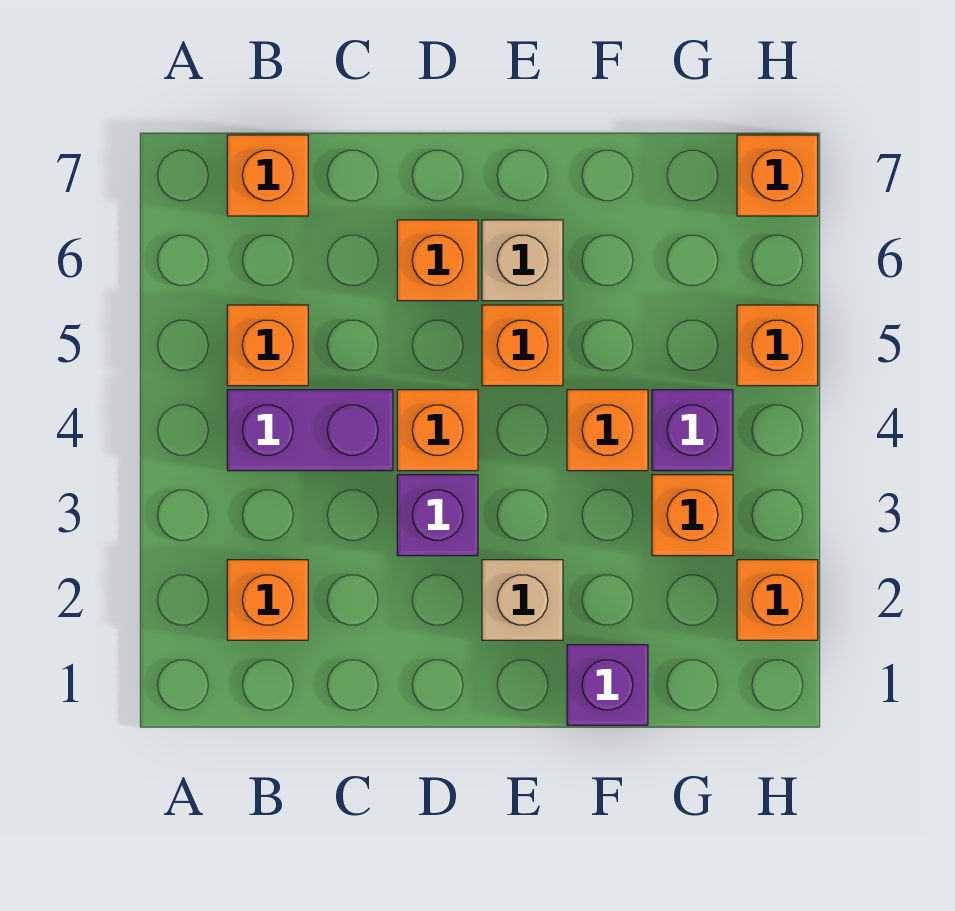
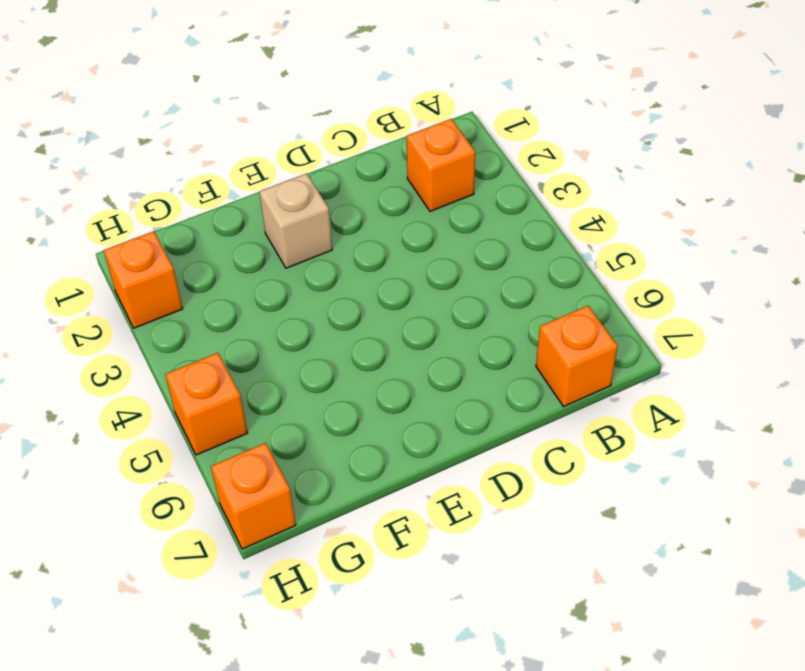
none -> purple brick B4:C4 level 1
none -> orange brick B5 level 1
none -> purple brick D3 level 1

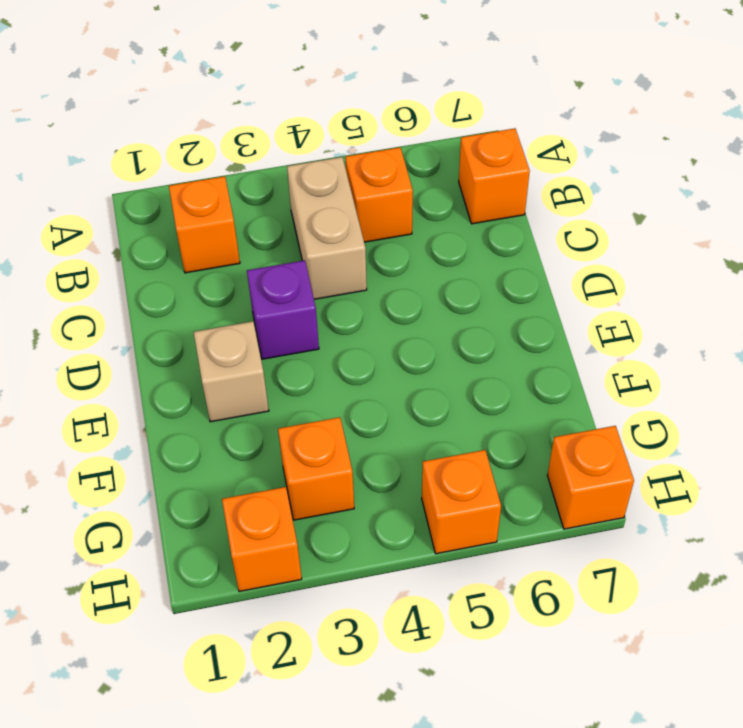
tan brick B4:C4 level 1 -> purple brick B4:C4 level 1
none -> orange brick D4 level 1
none -> orange brick D6 level 1
none -> orange brick E5 level 1

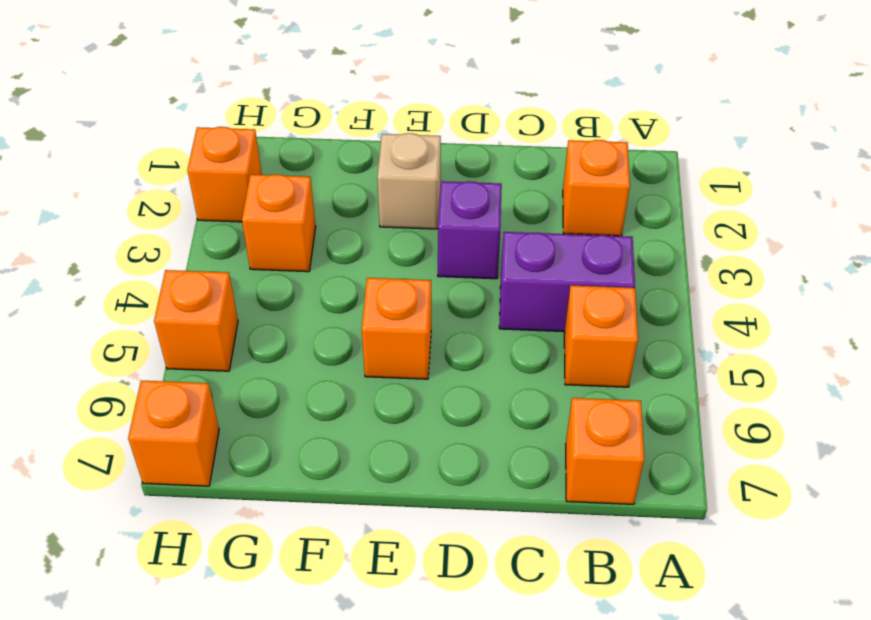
none -> orange brick D4 level 1
none -> orange brick D6 level 1
none -> tan brick E6 level 1

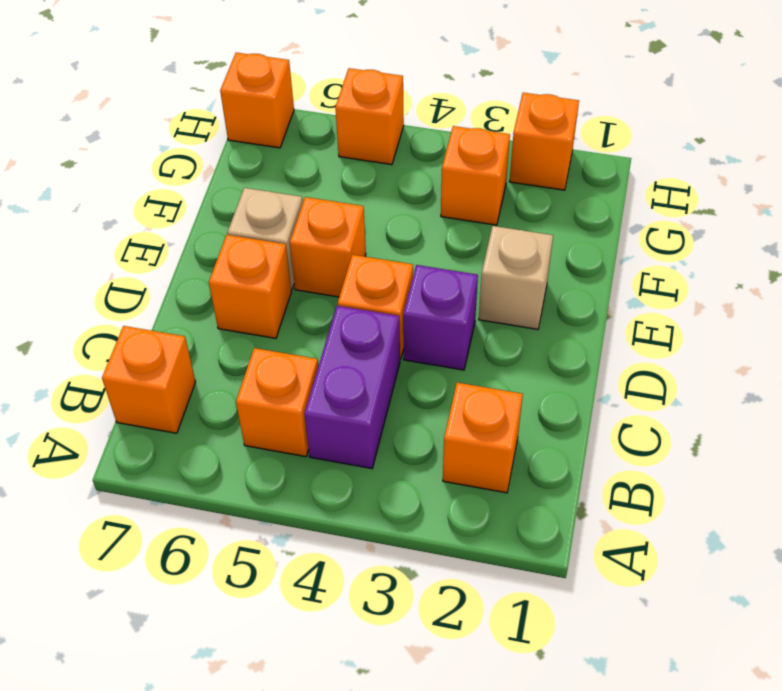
none -> purple brick F1 level 1
none -> orange brick F4 level 1
none -> purple brick G4 level 1

